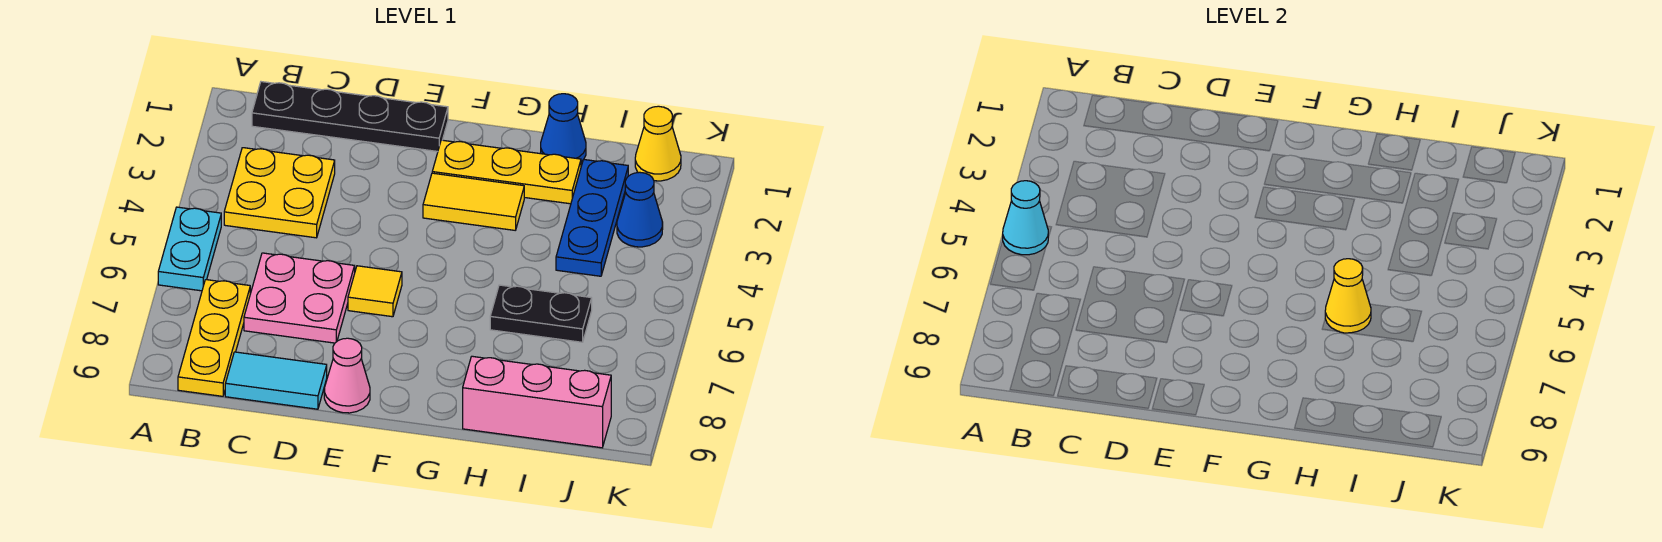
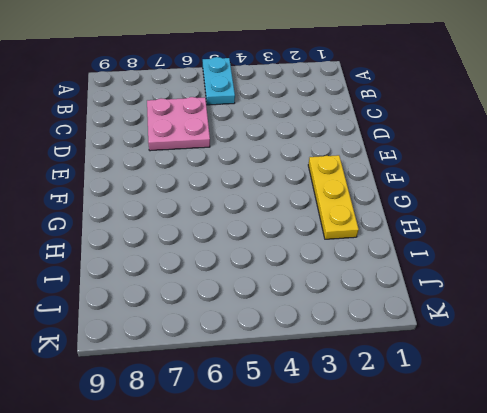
cyan plate A5:B5 level 1 -> cyan plate A5:A6 level 1
none -> black plate B1:E1 level 1
none -> yellow plate B3:C4 level 1
none -> yellow plate B7:B9 level 1

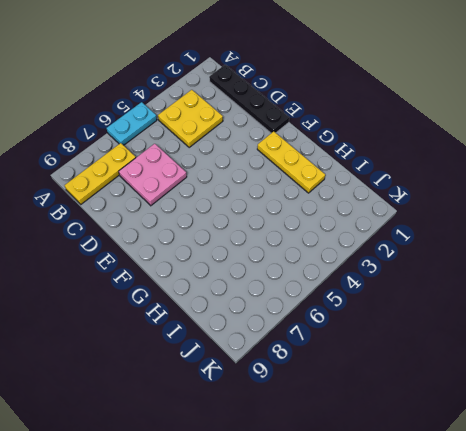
none -> cyan tile C9:D9 level 1
none -> yellow tile E6 level 1
none -> pink cone E9 level 1

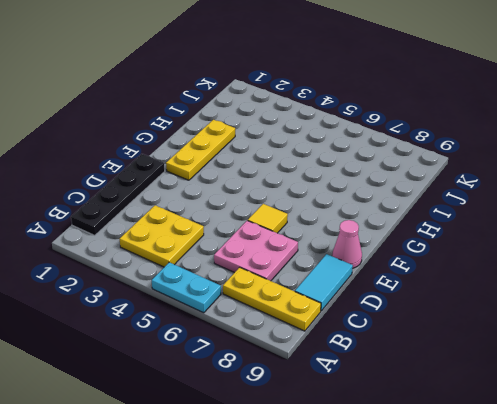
none -> yellow tile F3:G3 level 1
none -> blue cone H1 level 1
none -> black plate H6:I6 level 1

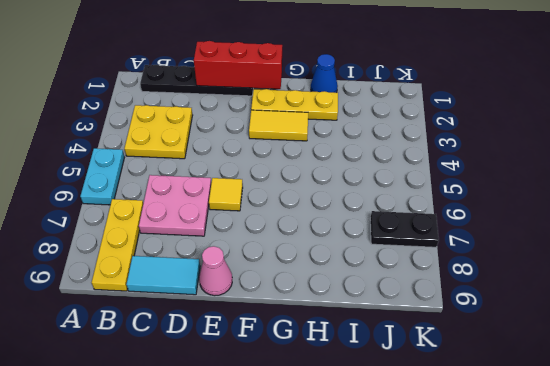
red brick D1:F1 level 2 -> none
black plate J7:K7 level 1 -> black plate H6:I6 level 1
none -> pink brick H9:J9 level 1
none -> blue plate I2:I4 level 1
none -> yellow cone J1 level 1

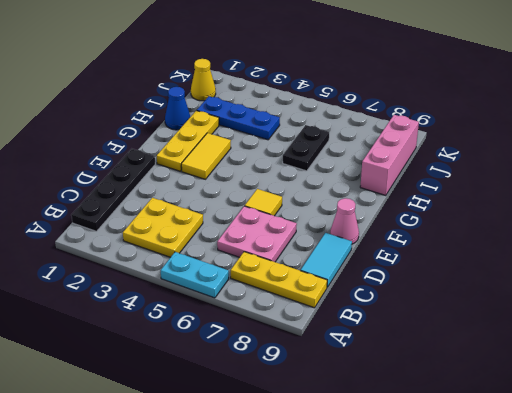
none -> blue cone J3 level 1
none -> cyan cone A5 level 2
none -> yellow cone H6 level 2

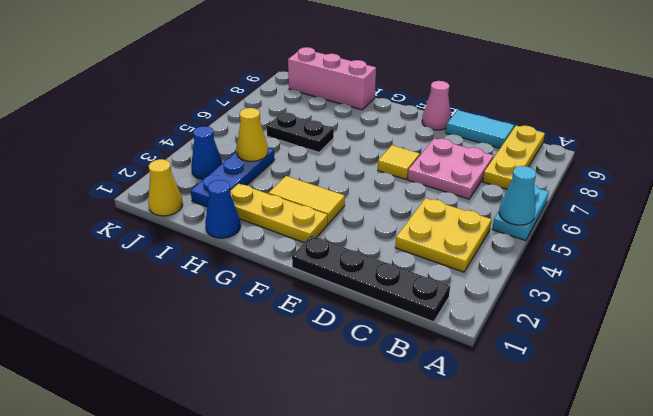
yellow cone I4 level 2 -> yellow cone H6 level 2

